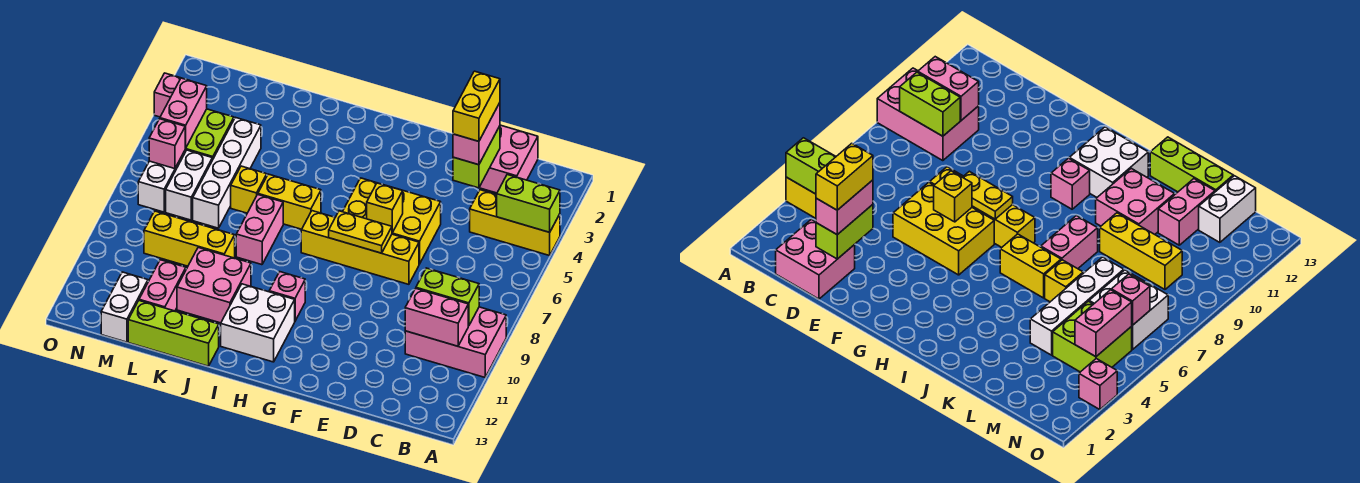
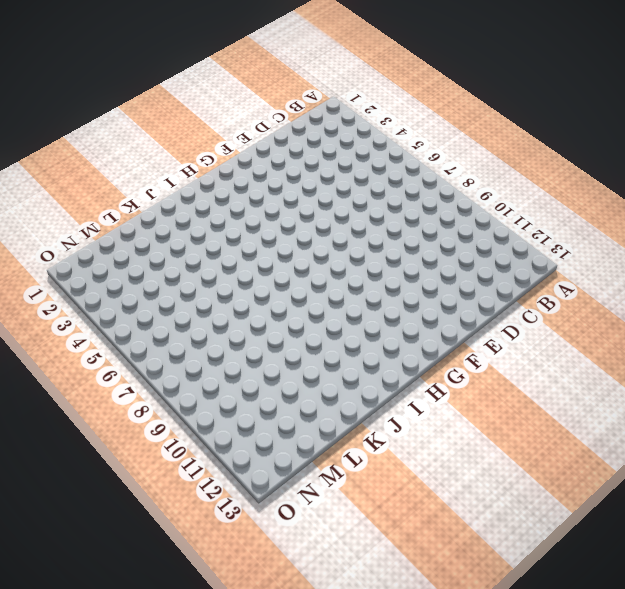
none -> yellow brick A4:C4 level 1
none -> pink brick A9:C10 level 1
none -> pink brick C1:D2 level 1
none -> yellow brick E5:G6 level 1

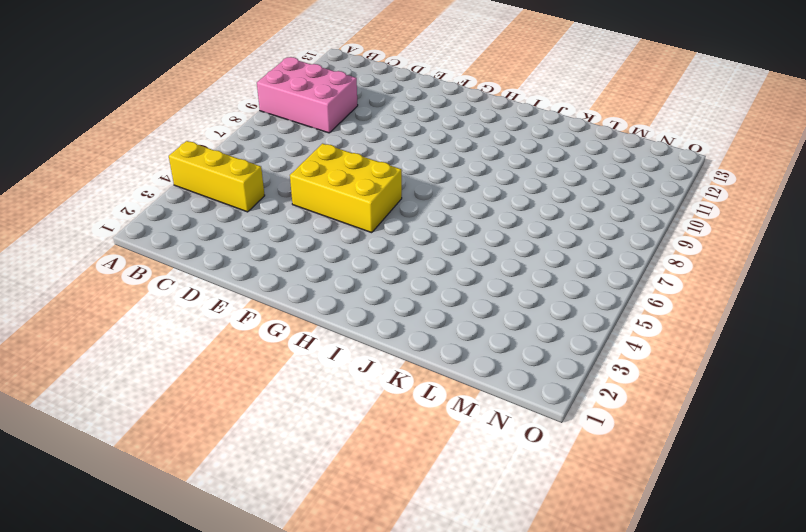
none -> pink brick C1:D2 level 1
none -> yellow brick E7:H7 level 1
none -> pink brick H10 level 1
none -> white brick H11:I12 level 1

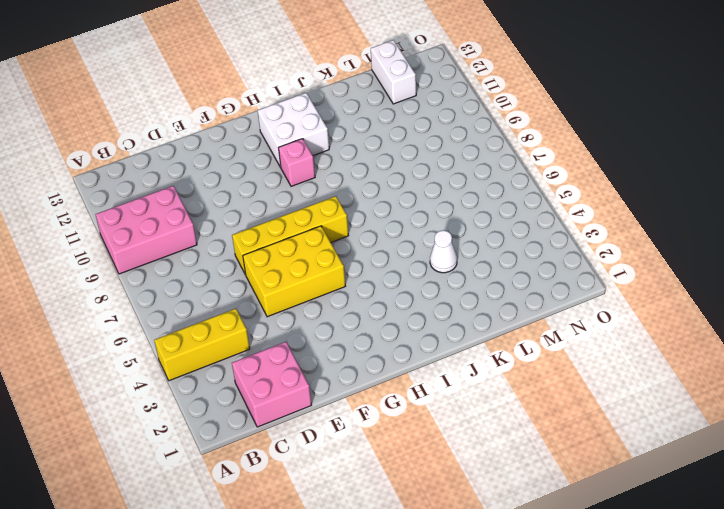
white cone K4 level 1 -> none
none -> yellow brick I6:J6 level 1
none -> pink brick J7:J8 level 1
none -> pink brick J10:K11 level 1
none -> lime brick J13:L13 level 1

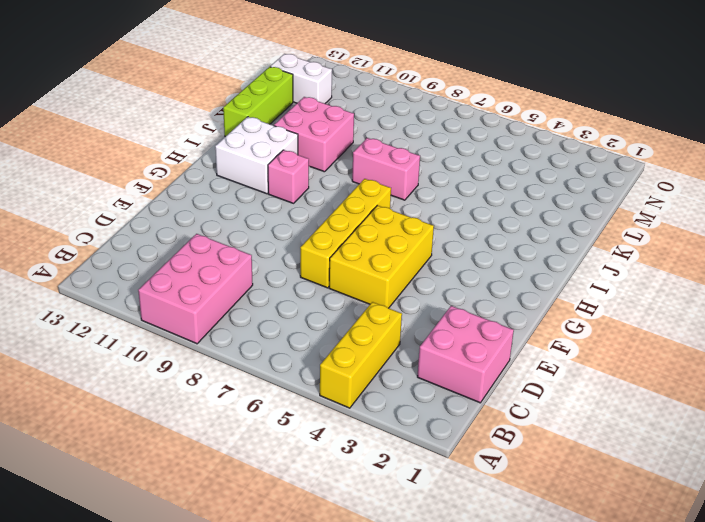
none -> yellow brick I6:J6 level 1
none -> yellow brick K6 level 1
none -> yellow brick K9:M9 level 1
none -> white brick L4:L7 level 1

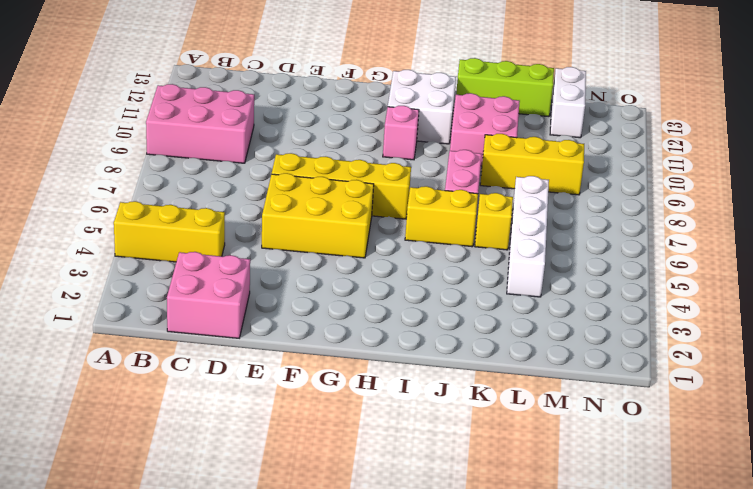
none -> pink brick L11:L12 level 1
none -> lime brick M4:N5 level 1
none -> white brick M6:M7 level 1
none -> white brick N6:N7 level 1

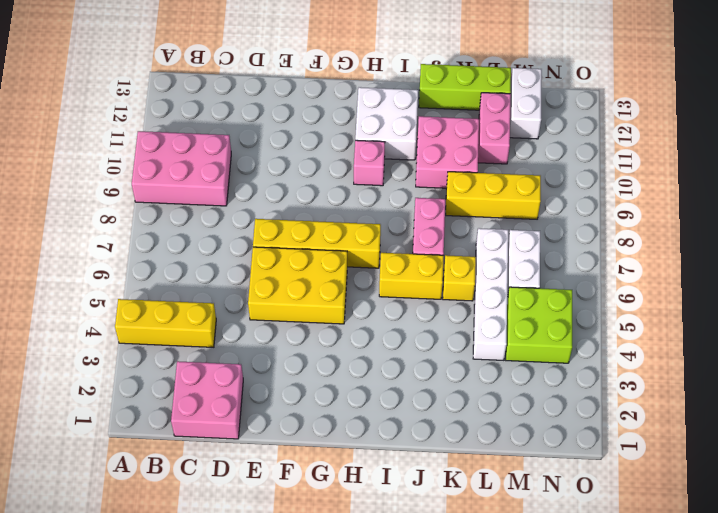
none -> white brick N6:N7 level 1
none -> pink brick O3 level 1
none -> lime brick A4:B4 level 2
none -> lime brick B9:C9 level 2

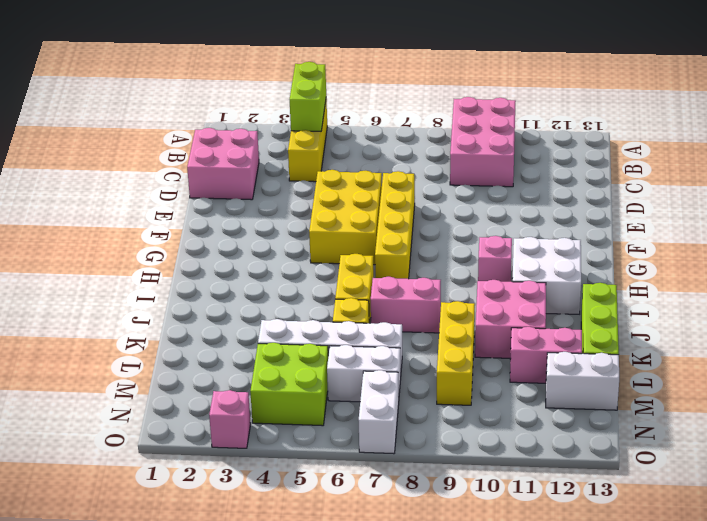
white brick N7:O7 level 1 -> white brick N6:N7 level 1
none -> lime brick B9:C9 level 2
none -> pink brick B10:C10 level 2
none -> lime brick D2:D3 level 2
none -> yellow brick F6 level 2

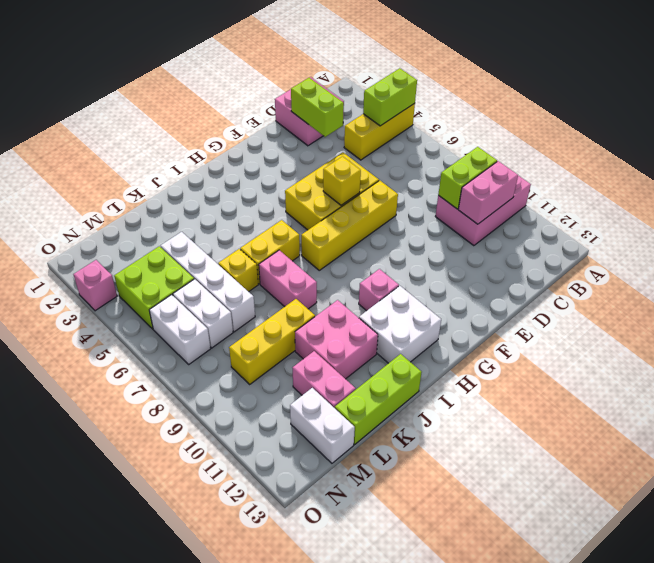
none -> yellow plate F7:G7 level 2
none -> pink brick N4:N5 level 2
none -> pink brick N6 level 2
none -> pink brick D2:D3 level 3

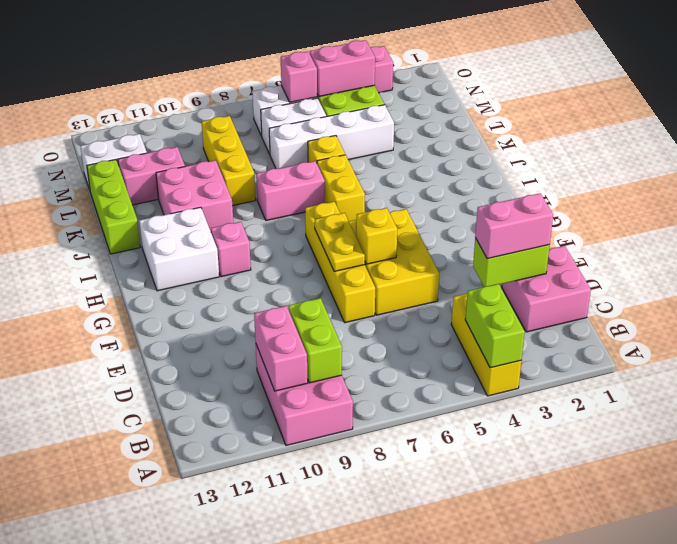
none -> yellow brick D2:D3 level 4

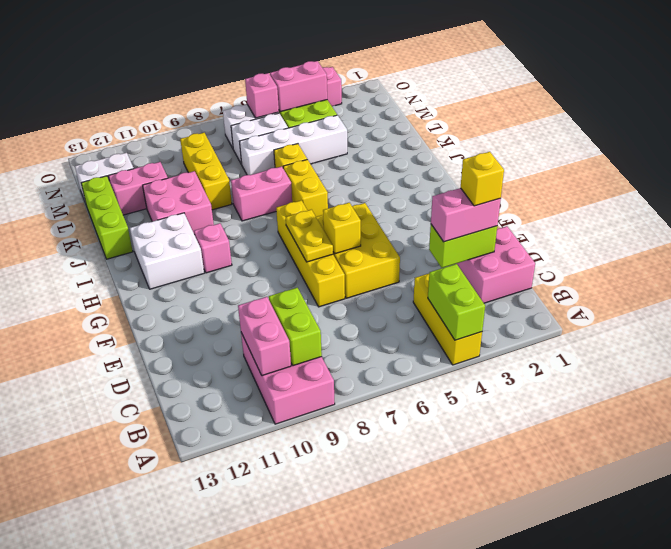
yellow brick D2 level 4 -> yellow brick D2:D3 level 4

